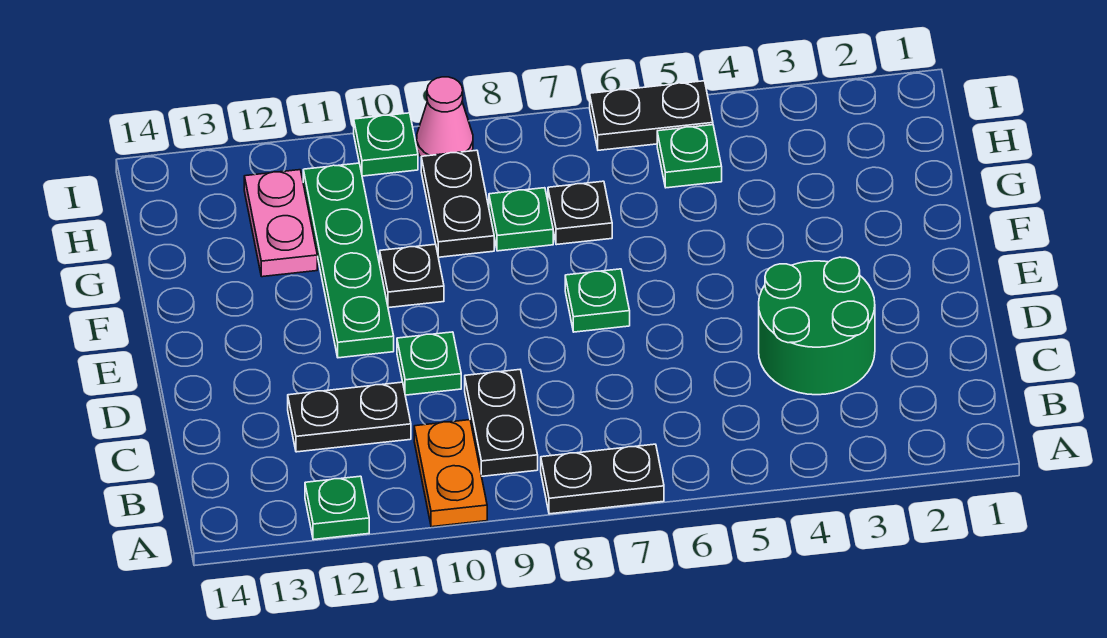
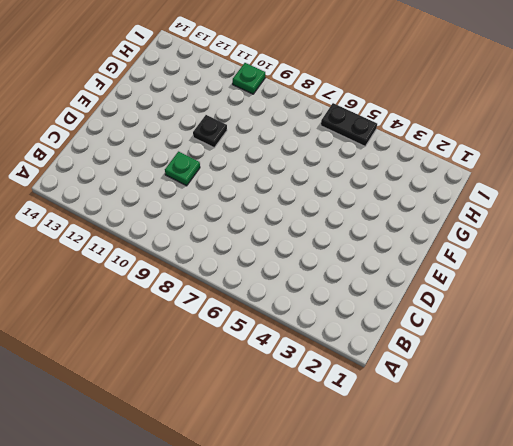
none -> black plate A7:A8 level 1
none -> orange plate A10:B10 level 1
none -> green plate A12 level 1

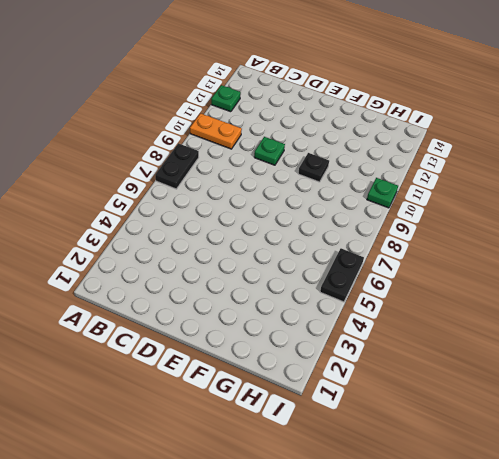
none -> black plate B9:C9 level 1
none -> green round brick C3:D4 level 1
none -> black plate C11:C12 level 1

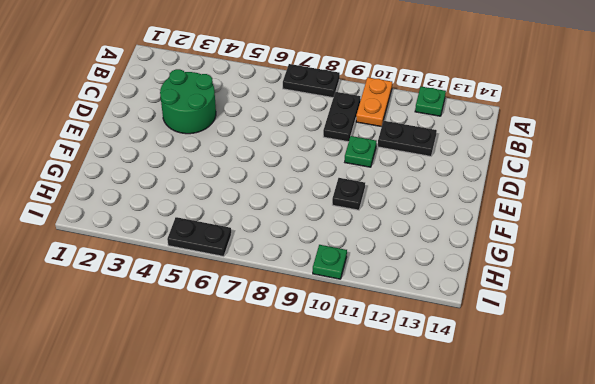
none -> green plate E7 level 1
none -> green plate E11:H11 level 1
none -> black plate G7 level 1

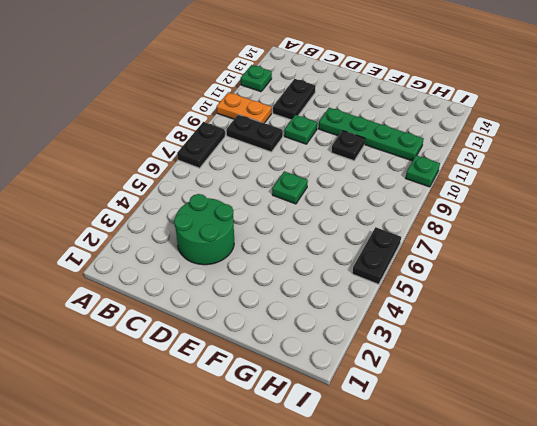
none -> black plate G7 level 1
none -> green plate G8 level 1
none -> black plate G9:H9 level 1

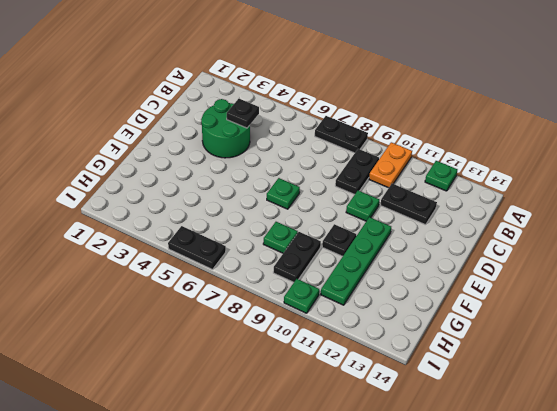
black plate C4 level 2 -> black plate G7 level 1
none -> pink plate G12:H12 level 1
none -> green plate H5 level 1
none -> pink cone I9 level 1

